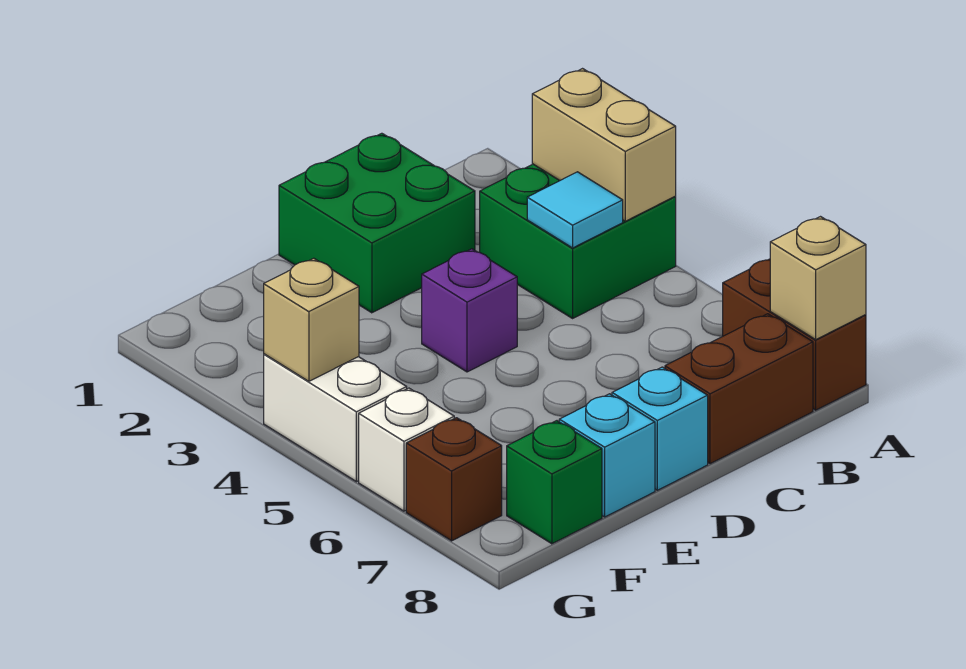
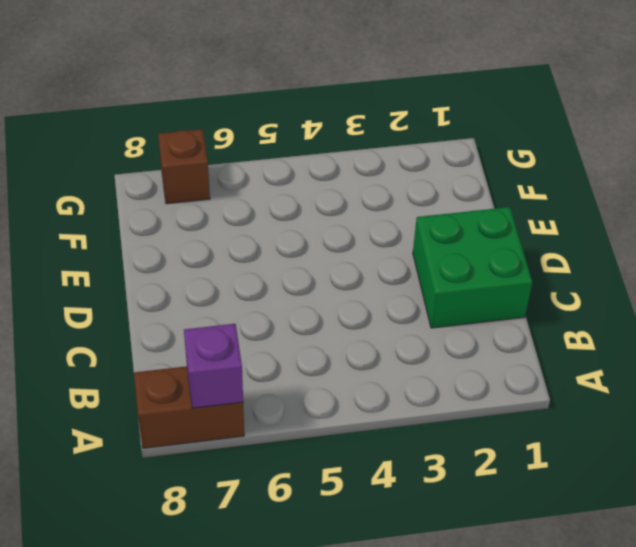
purple brick A7 level 2 -> purple brick D4 level 1
none -> green brick A3:B4 level 1
none -> brown brick B8:C8 level 1
none -> cyan brick D8 level 1

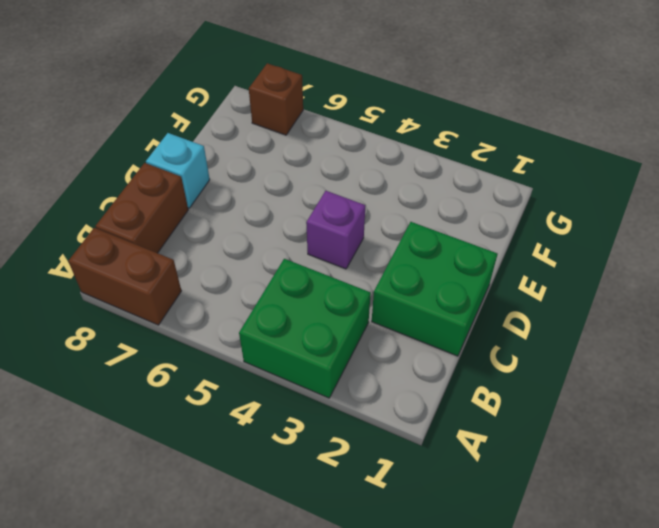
none -> cyan brick E8 level 1
none -> green brick F8 level 1
none -> white brick G4:G5 level 1

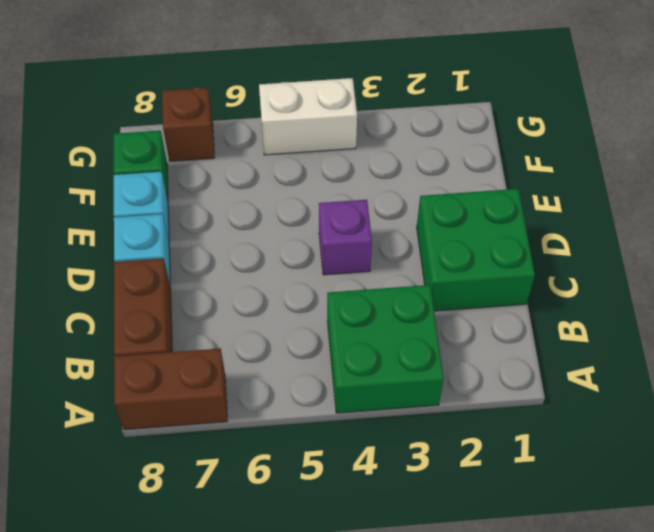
none -> white brick G6 level 1
none -> tan brick A3:A4 level 2
none -> tan brick A8 level 2

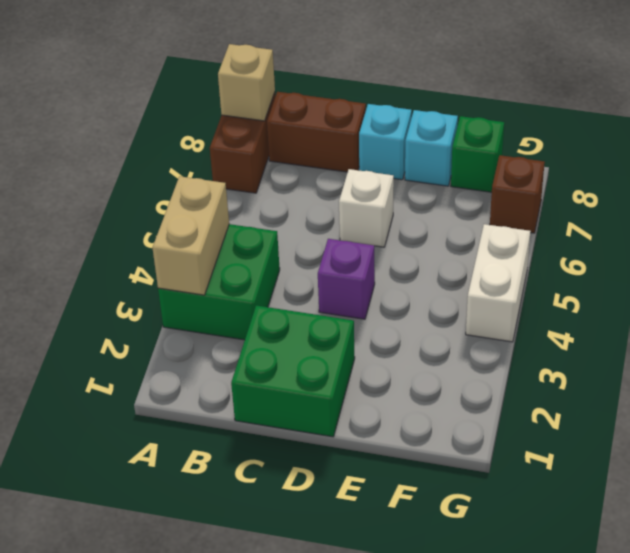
white brick D6 level 1 -> white brick G6 level 1
none -> cyan tile B4 level 2
none -> tan brick G4 level 2

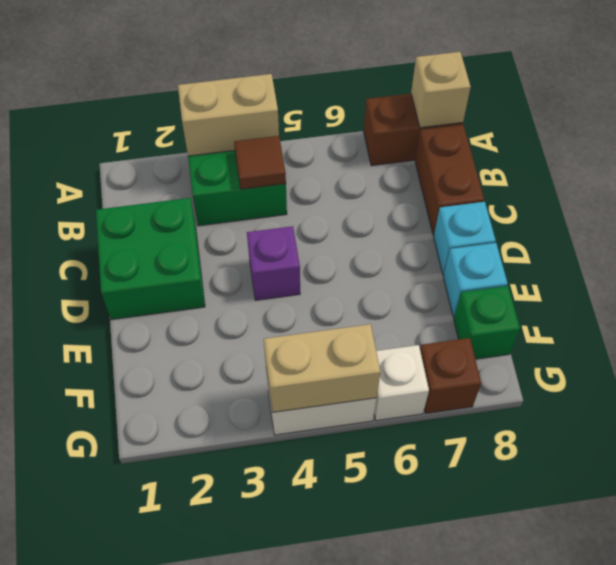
brown tile B4 level 2 -> cyan tile B4 level 2
tan brick G4:G5 level 2 -> tan brick G4 level 2

